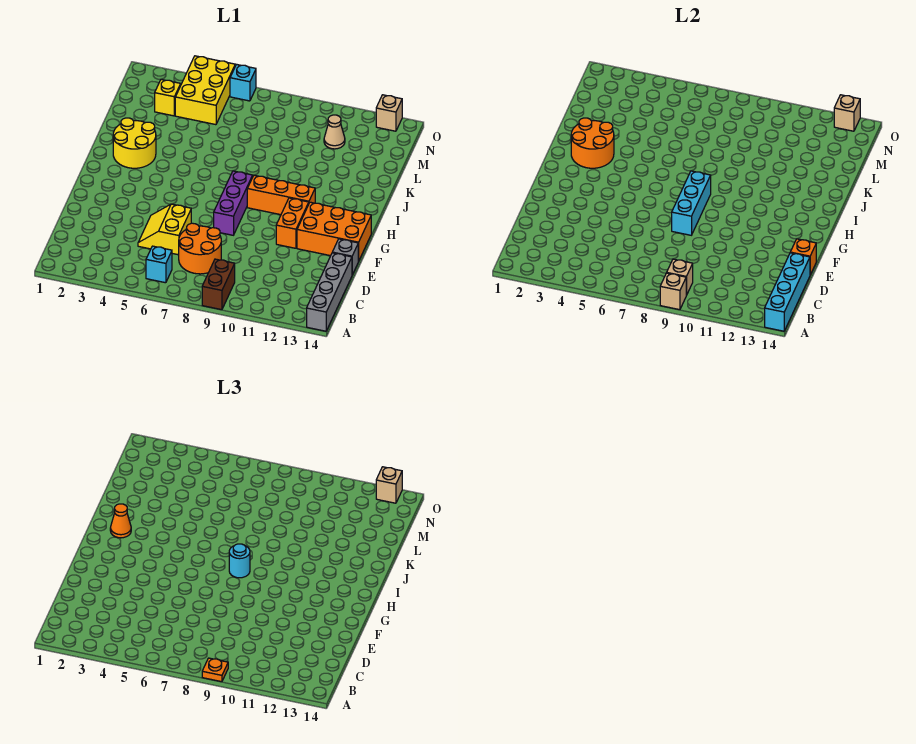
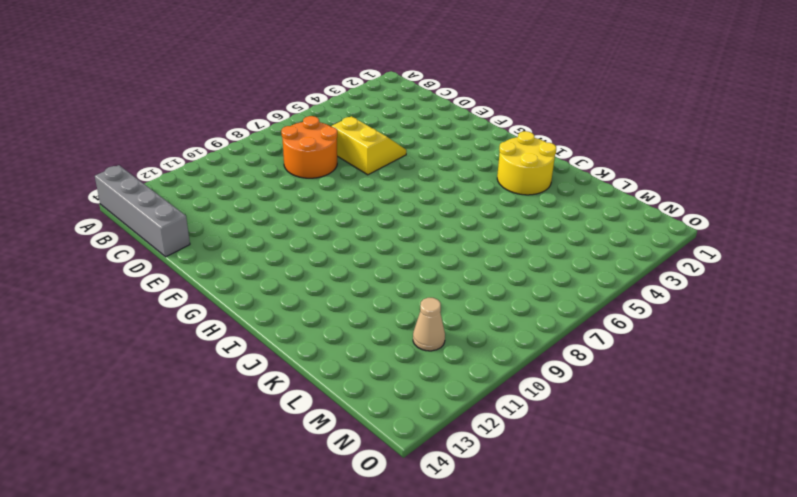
none -> brown brick A9:B9 level 1
none -> cyan brick B6 level 1
none -> grey brick E14 level 1

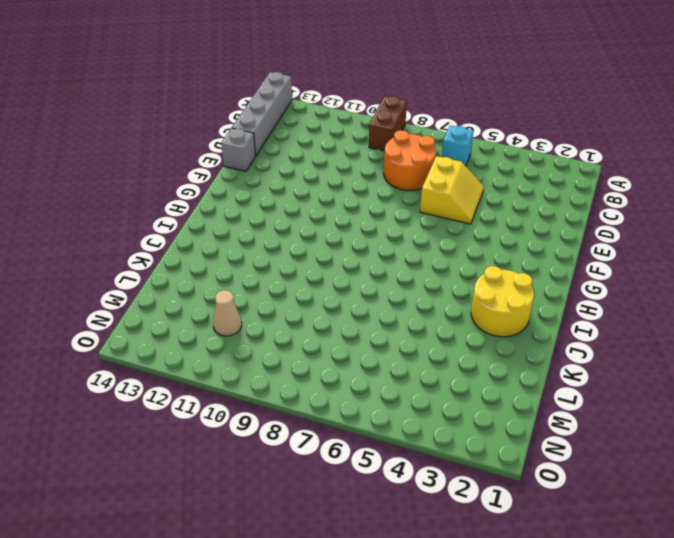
none -> purple brick F8:H8 level 1
none -> orange brick F11:G11 level 1
none -> orange brick F12:G14 level 1

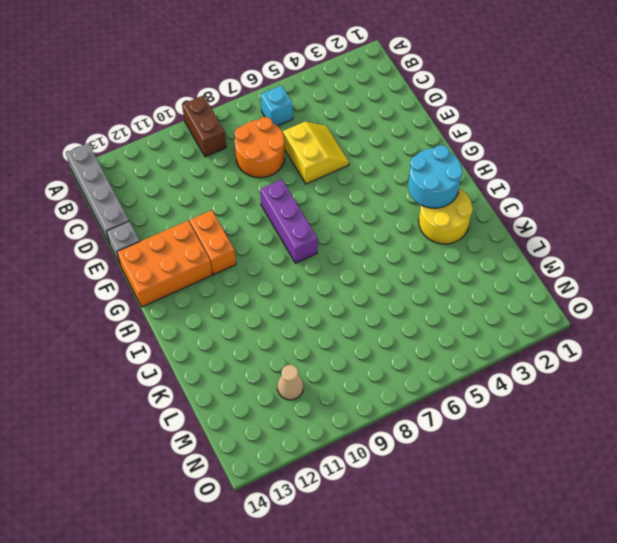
cyan round brick H2:I3 level 2 -> orange round brick I2:J3 level 2
none -> orange brick H9:H11 level 1
none -> yellow brick M3 level 1
none -> yellow brick M4:O5 level 1

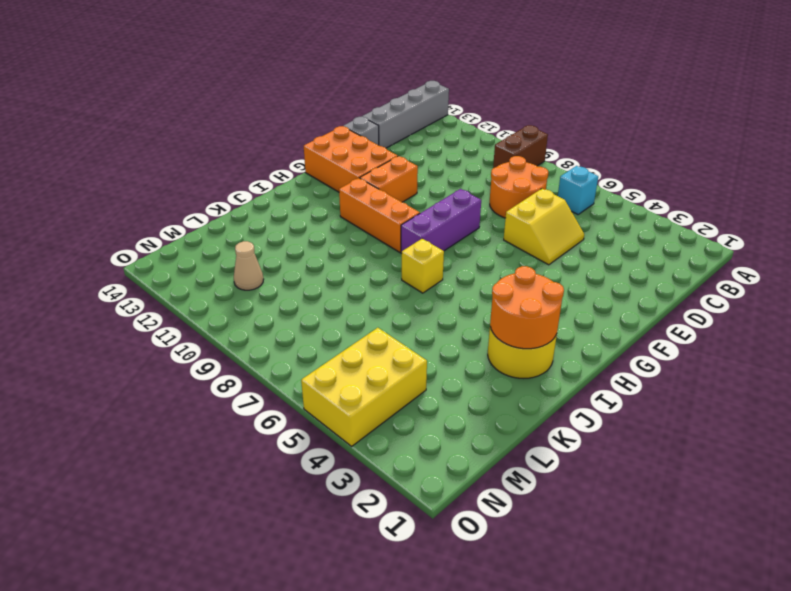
yellow brick I7 level 1 -> yellow brick M3 level 1
none -> cyan brick O6 level 1
none -> tan brick O13 level 1
none -> tan brick A9 level 2

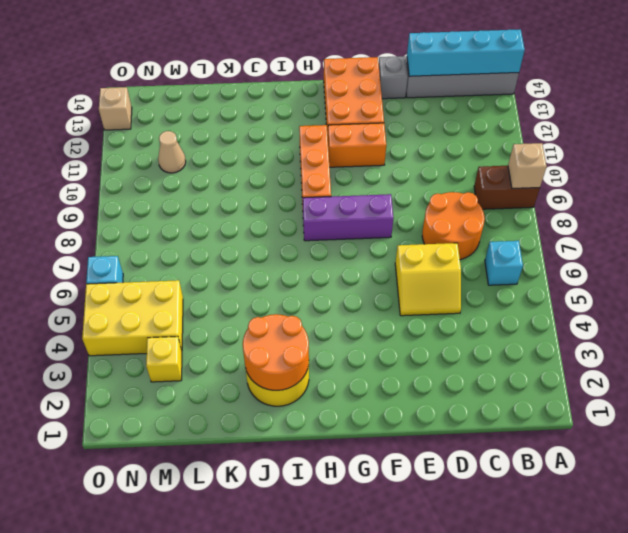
none -> tan brick B9 level 2
none -> orange brick E14 level 2
none -> cyan brick F8:H8 level 2

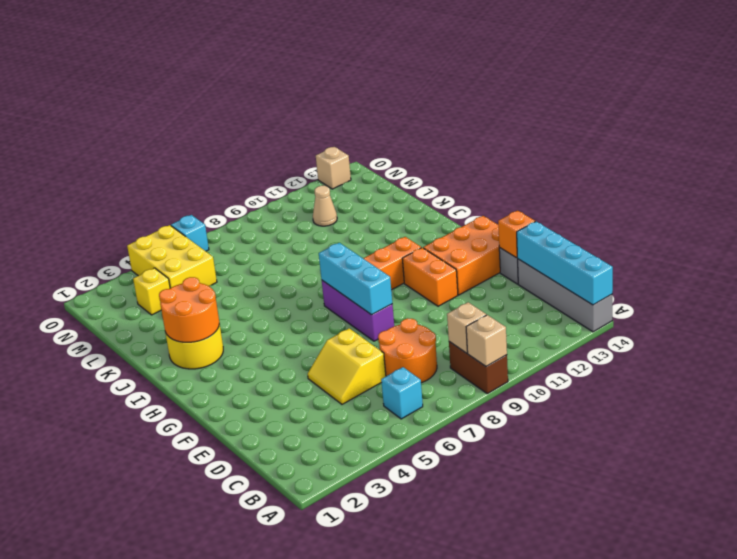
none -> tan brick O13 level 2
none -> orange plate A9 level 3
none -> cyan round brick H8 level 3

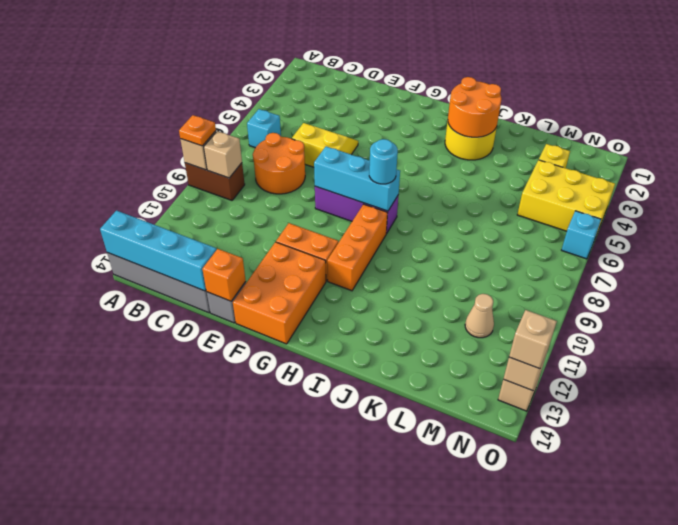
none -> orange cone I2 level 3

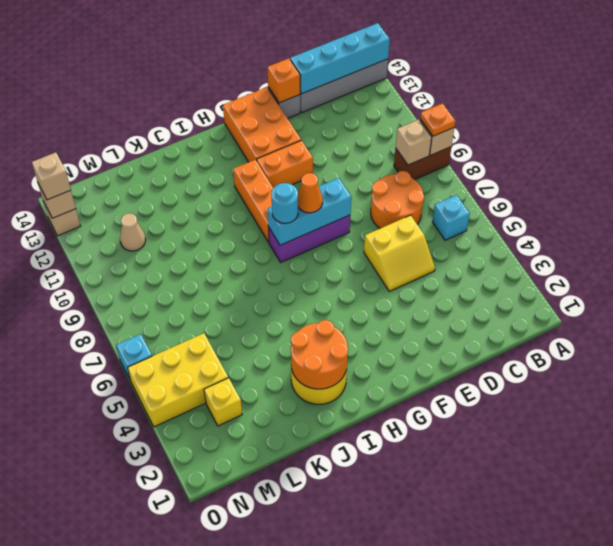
orange cone G8 level 3 -> orange cone I2 level 3

